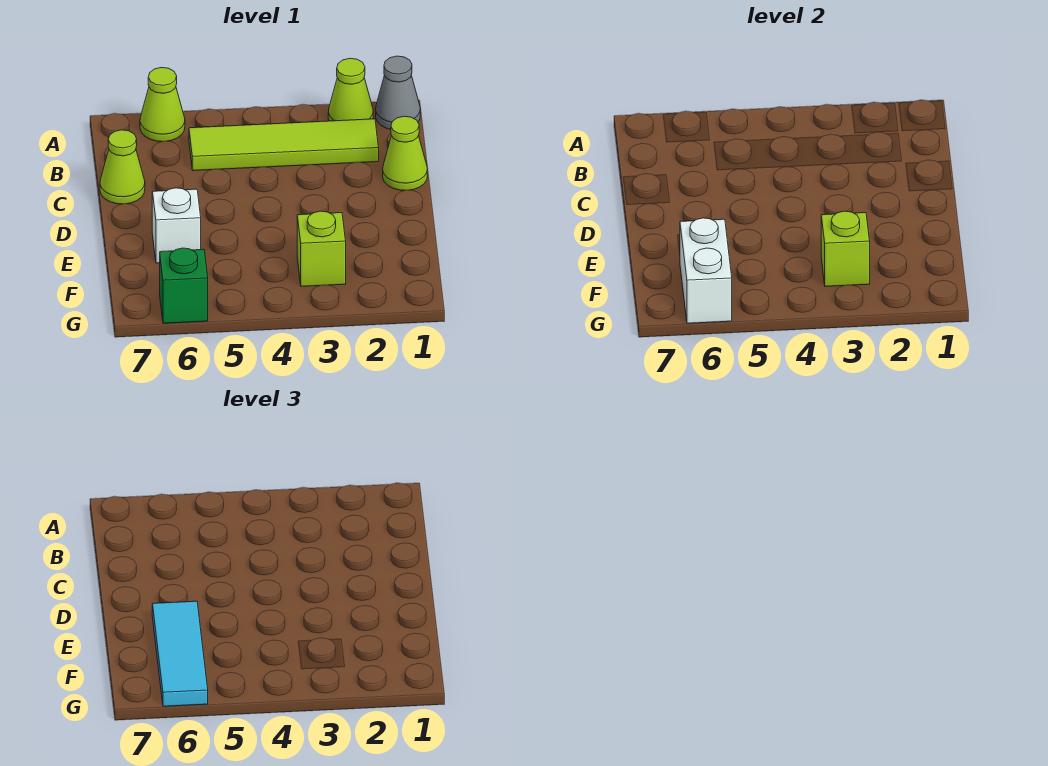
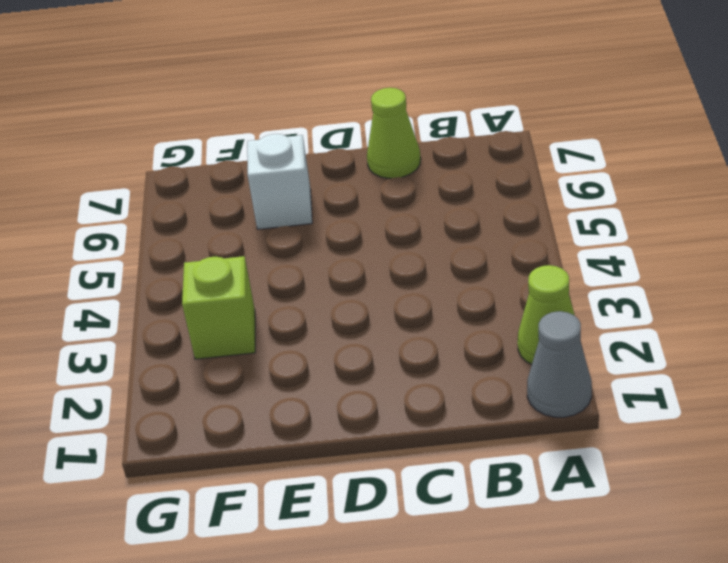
none -> lime cone A6 level 1
none -> lime tile B2:B5 level 1
none -> lime cone C1 level 1

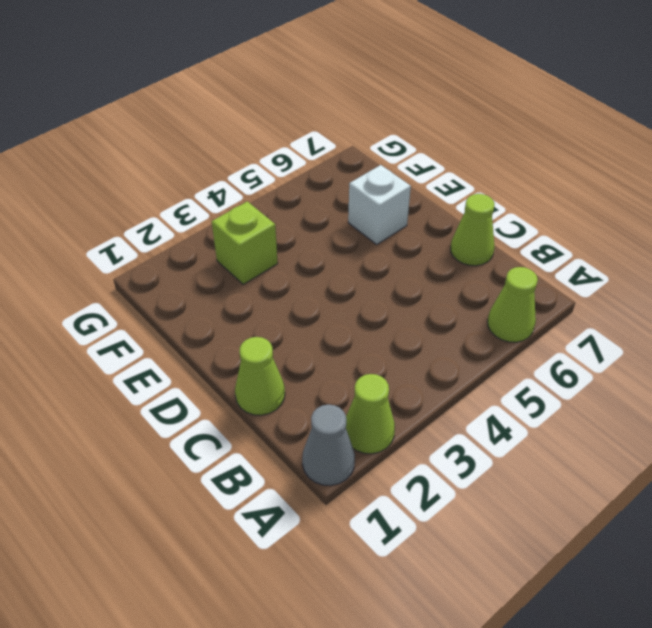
none -> lime tile B2:B5 level 1
none -> green brick G6 level 1
none -> lime brick F3 level 2

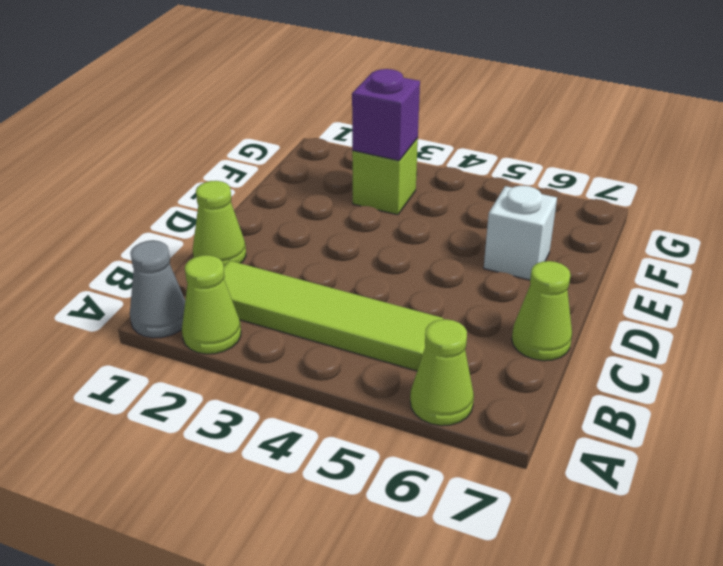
purple brick F3 level 2 -> lime brick F3 level 2
none -> green brick G6 level 1
none -> white brick F6:G6 level 2
none -> cyan tile E6:G6 level 3

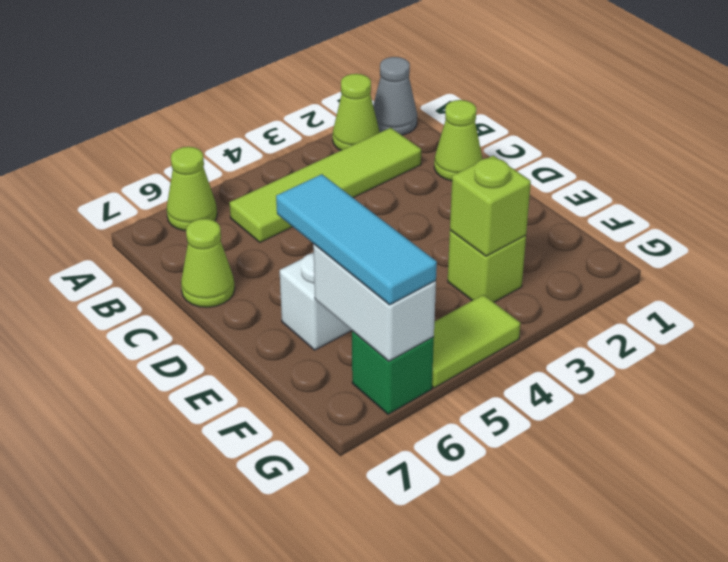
lime tile G4:G5 level 1 -> none

